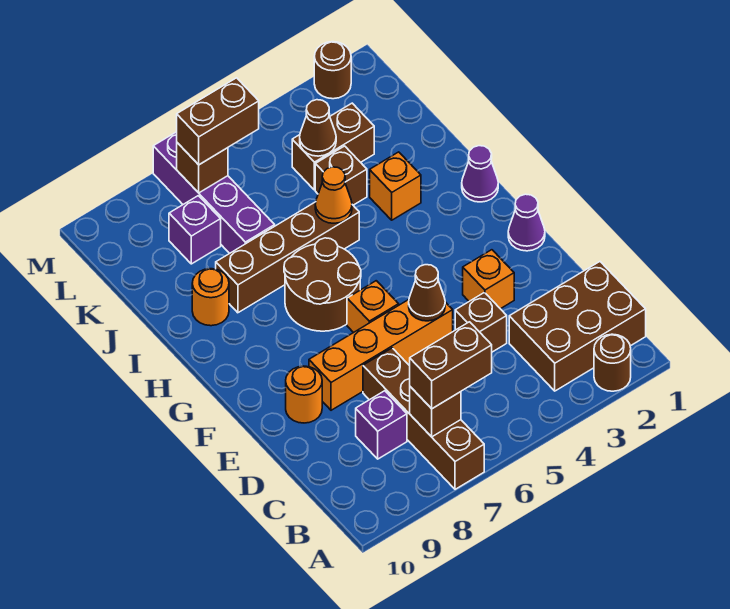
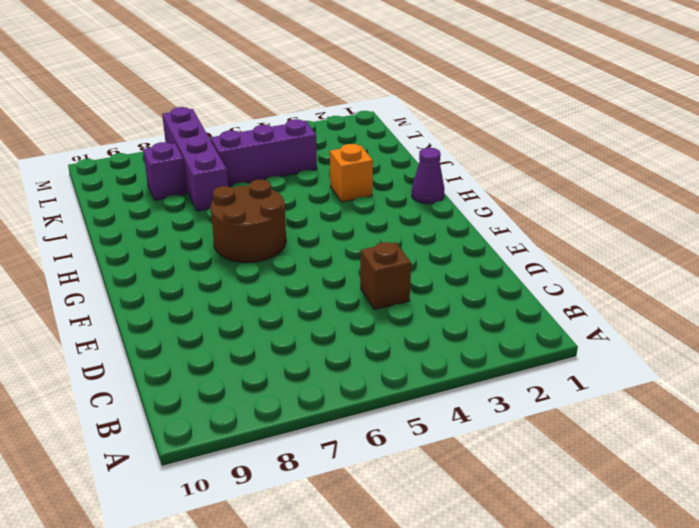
purple brick K4:K6 level 1 -> brown brick K3:K4 level 1
none -> brown round brick A2 level 1
none -> brown brick A7:D7 level 1
none -> brown brick B1:C3 level 1

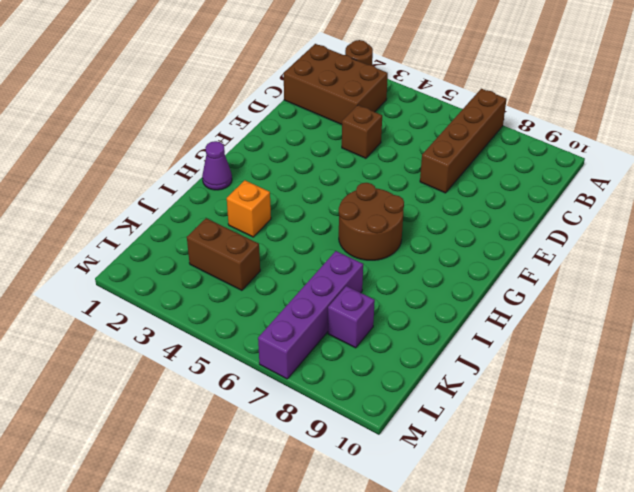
none -> purple brick C8 level 1
none -> orange brick E3 level 1
none -> orange brick E5:E8 level 1

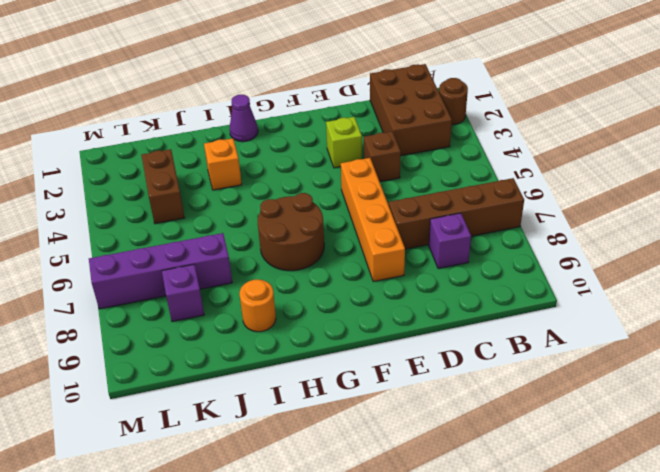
lime brick E3 level 1 -> orange brick E3 level 1
none -> orange round brick E9 level 1
none -> purple cone F1 level 1
none -> orange brick F6 level 1

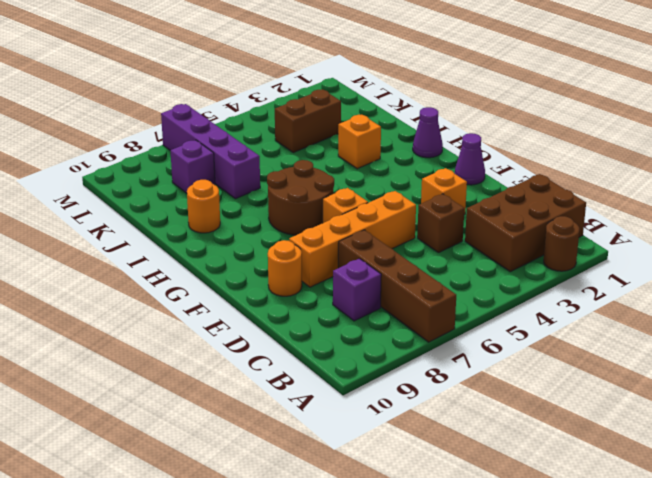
none -> brown brick I5:I8 level 1
none -> brown brick J4 level 1
none -> brown round brick M2 level 1

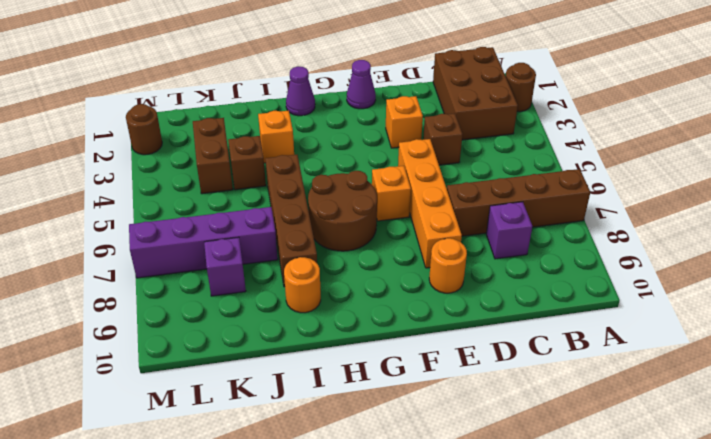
none -> brown brick B7 level 2
none -> brown cone E5 level 2
none -> orange cone I5 level 2

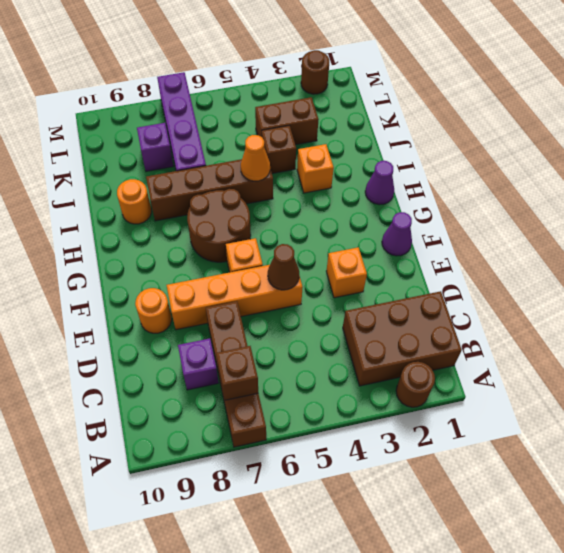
none -> brown brick D4 level 1
none -> brown cone K4 level 2
none -> brown brick L7 level 2

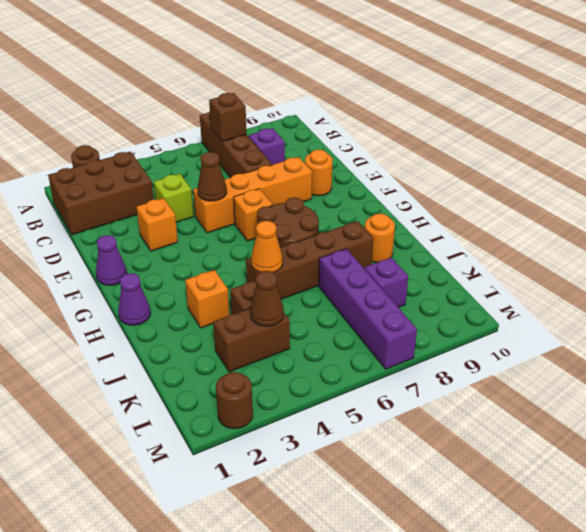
lime brick D4 level 1 -> brown brick D4 level 1
none -> brown brick L7 level 2
none -> brown brick B6:B7 level 3
none -> brown brick L6:L7 level 3

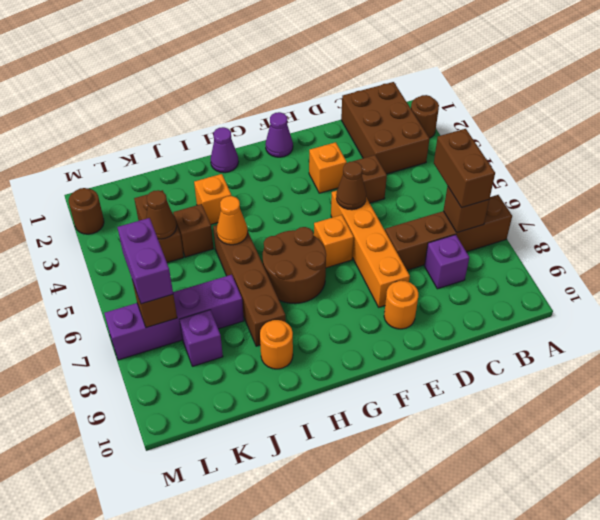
purple brick L6:L7 level 3 -> brown brick L6:L7 level 3

